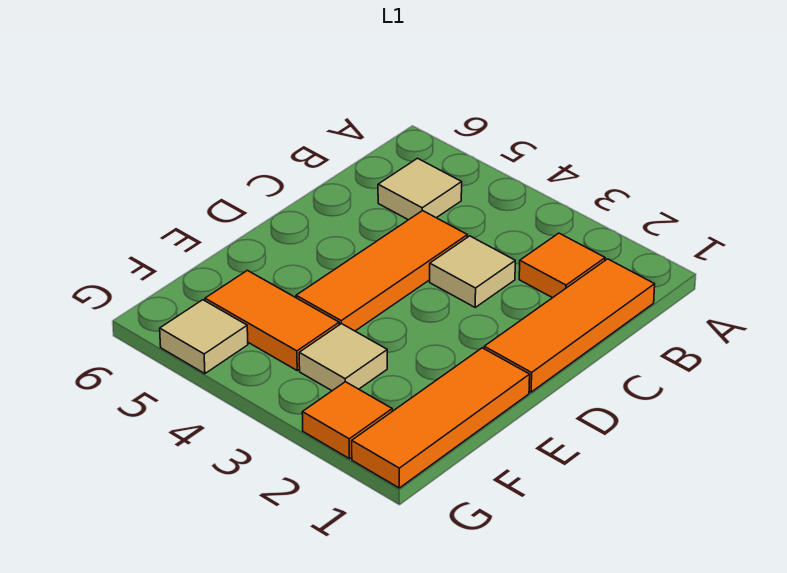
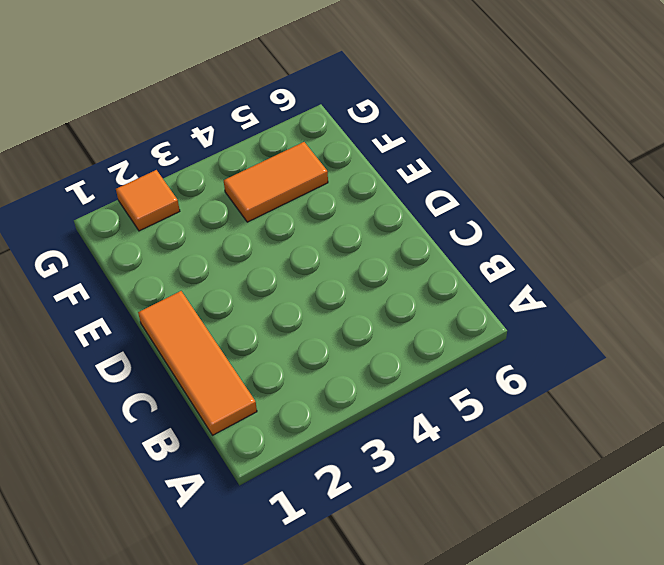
none -> orange tile B2 level 1
none -> tan tile B5 level 1

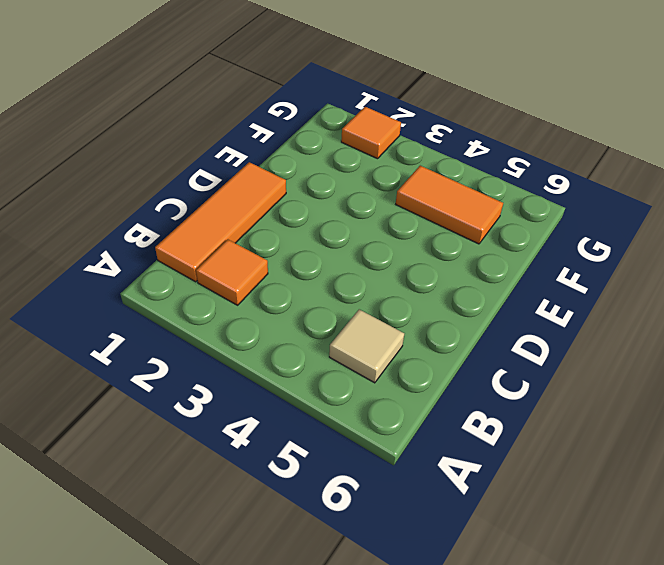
none -> tan tile C3 level 1
none -> orange tile C4:E4 level 1

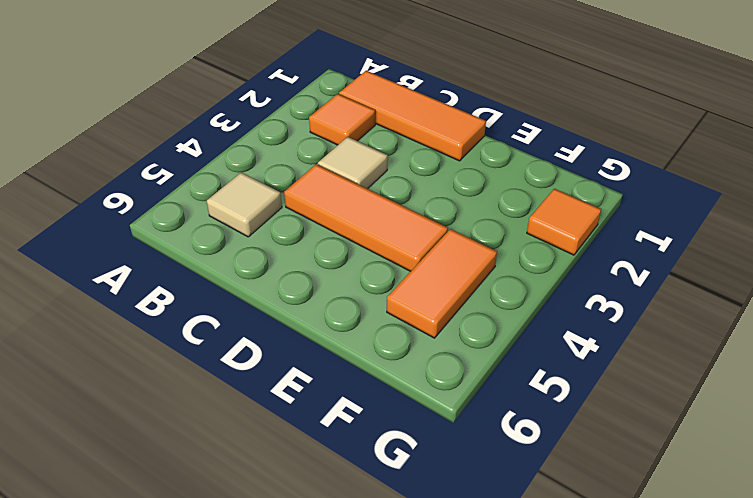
none -> orange tile E1:G1 level 1
none -> tan tile F3 level 1

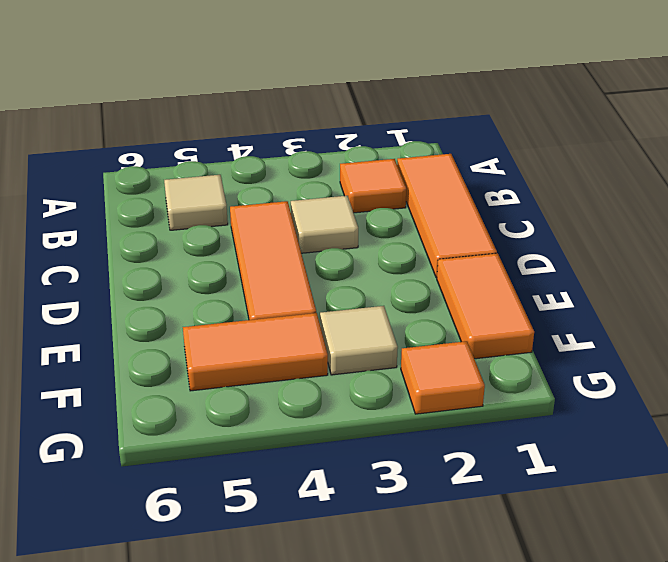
orange tile E1:F1 level 1 -> orange tile E1:G1 level 1
none -> tan tile G5 level 1

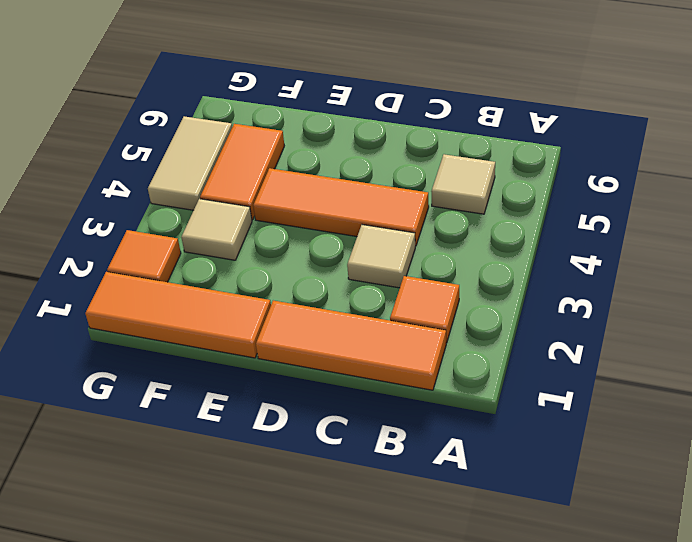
tan tile G4:G5 level 1 -> tan tile G5 level 1

